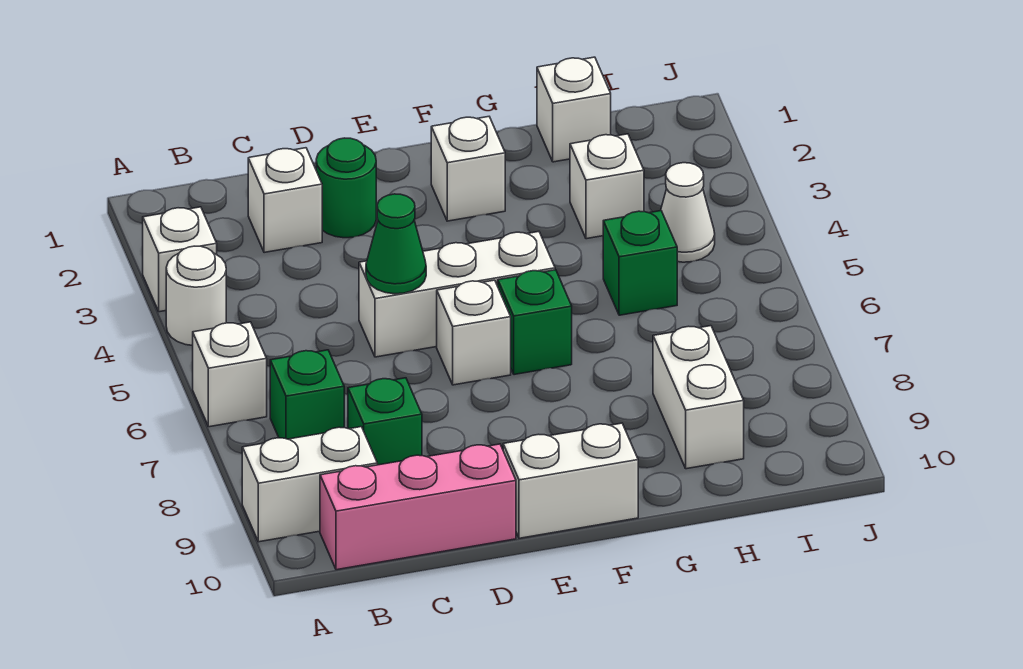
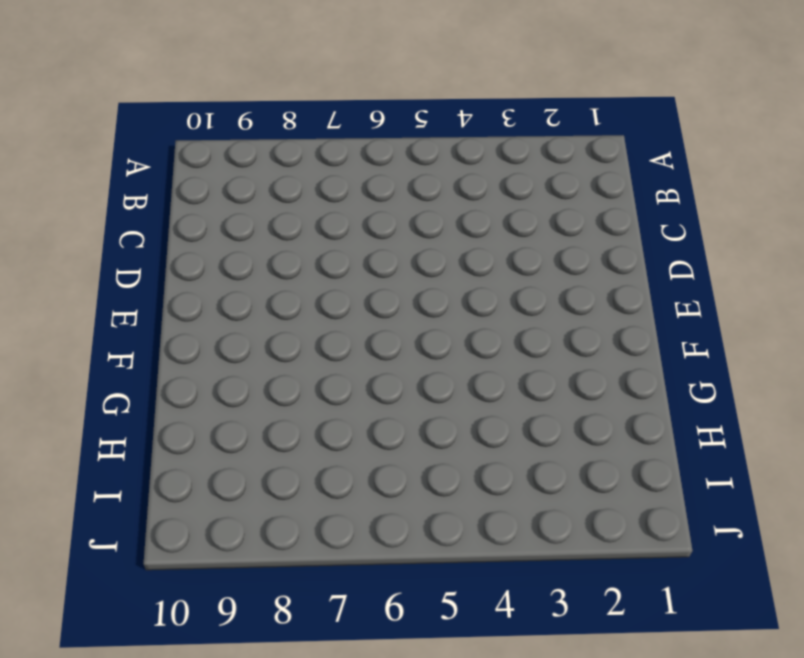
none -> white brick A3 level 1
none -> white round brick A4 level 1
none -> white brick A6 level 1

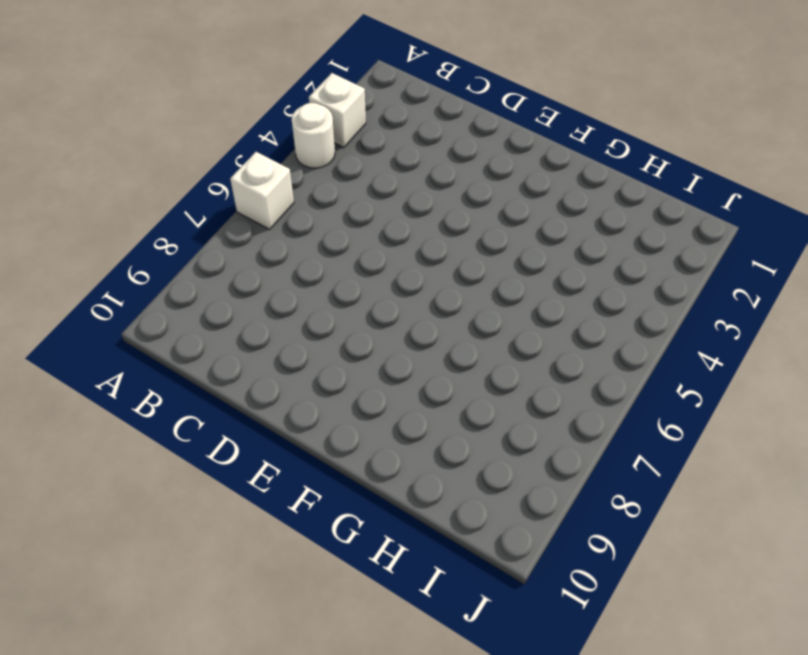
none -> white brick A9:B9 level 1
none -> green brick B7 level 1
none -> pink brick B10:D10 level 1

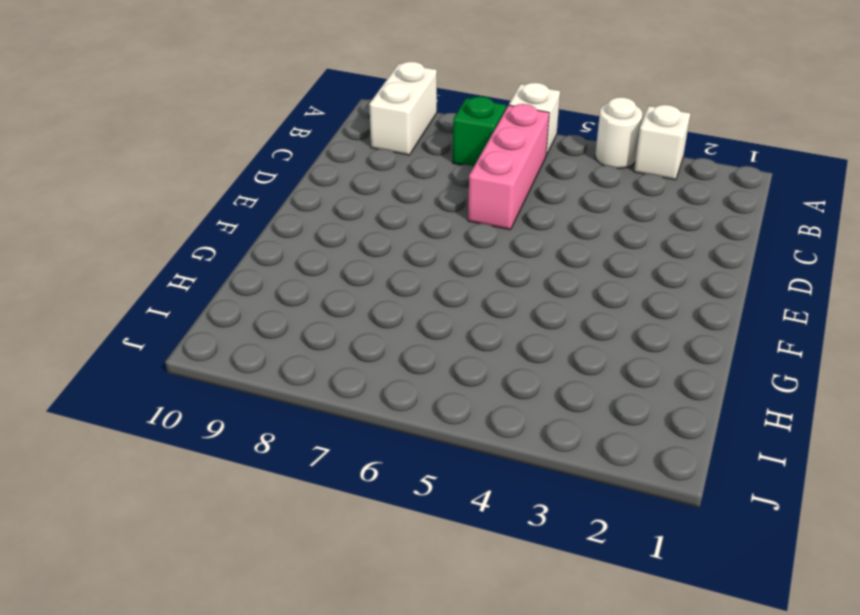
pink brick B6:D6 level 1 -> pink brick B10:D10 level 1
none -> white brick C2 level 1
none -> green brick C8 level 1
none -> green round brick D2 level 1

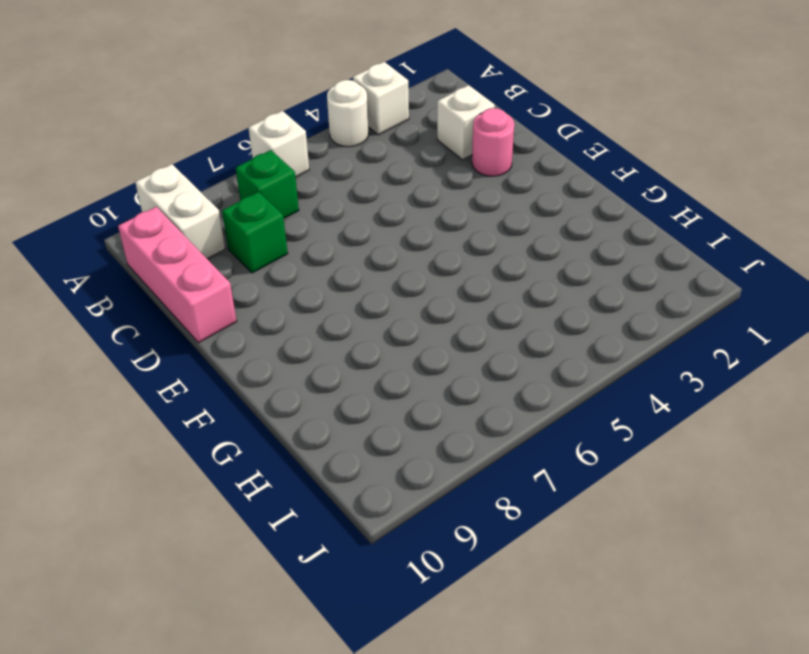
pink round brick D2 level 1 -> green round brick D2 level 1
none -> white brick D5:F5 level 1
none -> white brick E6 level 1
none -> white brick E10:F10 level 1

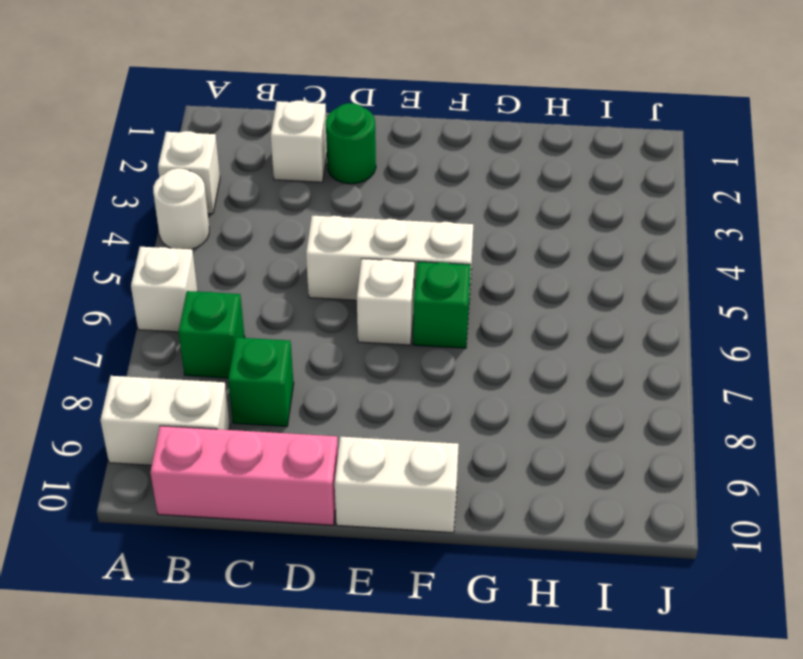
none -> white brick F2 level 1
none -> white brick H1 level 1
none -> white brick H3 level 1

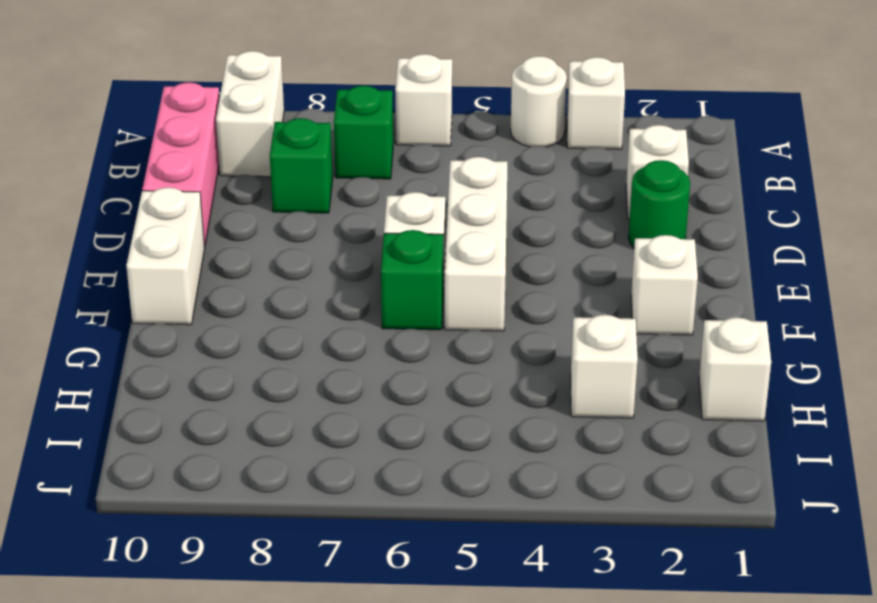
none -> green brick H5 level 1
none -> white brick H8:H9 level 1
none -> white cone I4 level 1

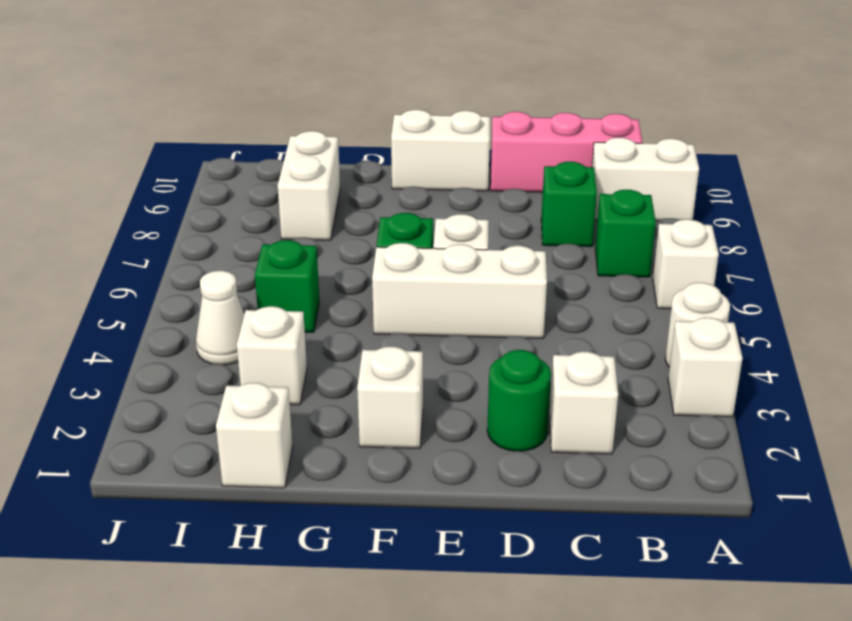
none -> green cone D5 level 2

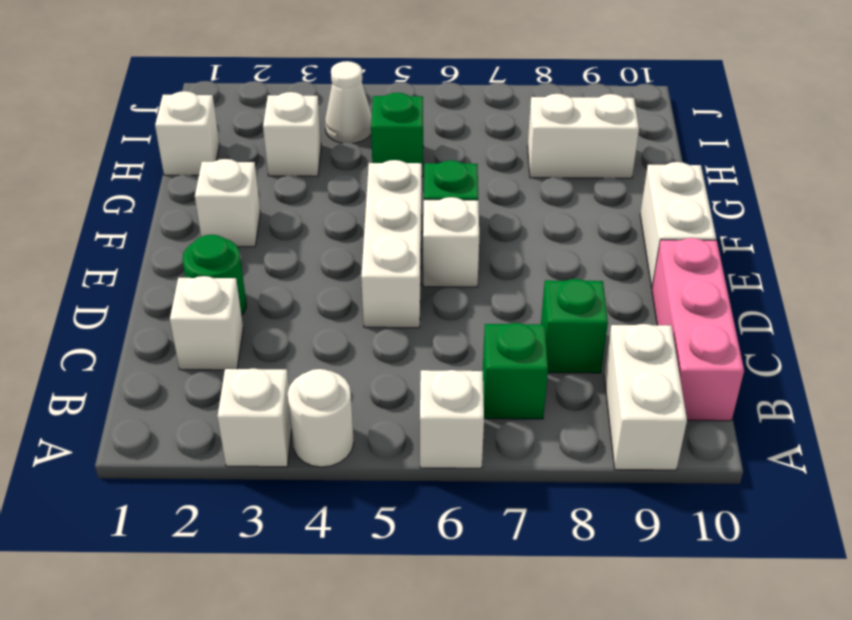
none -> green cone D5 level 2

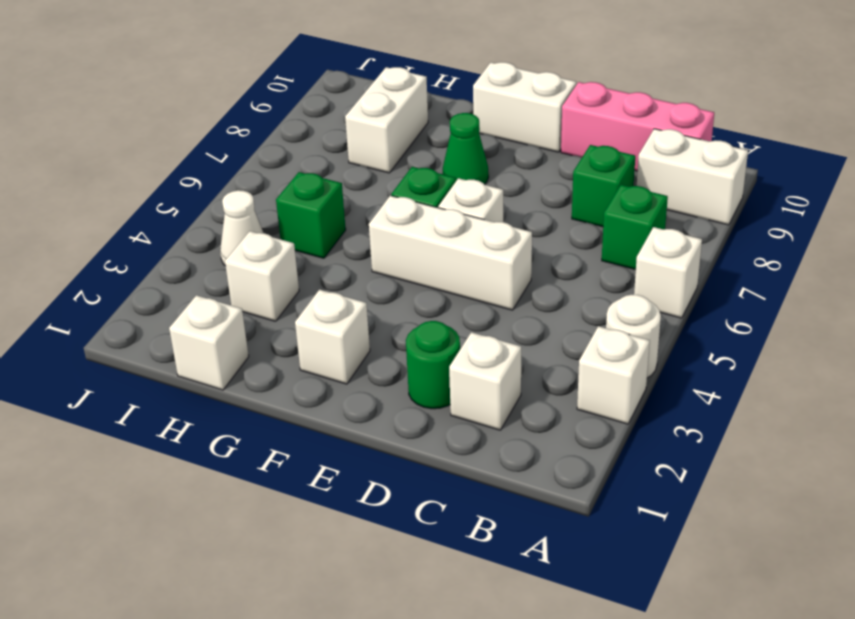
green cone F8 level 1 -> green cone D5 level 2

